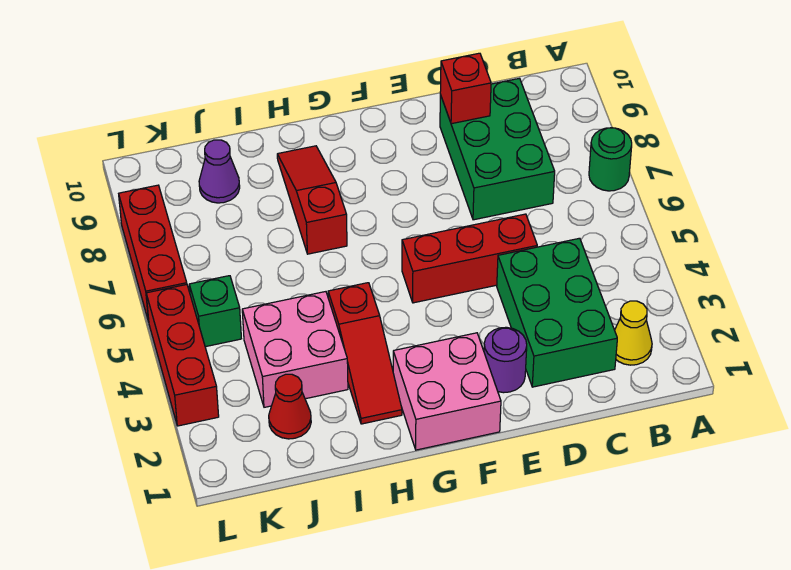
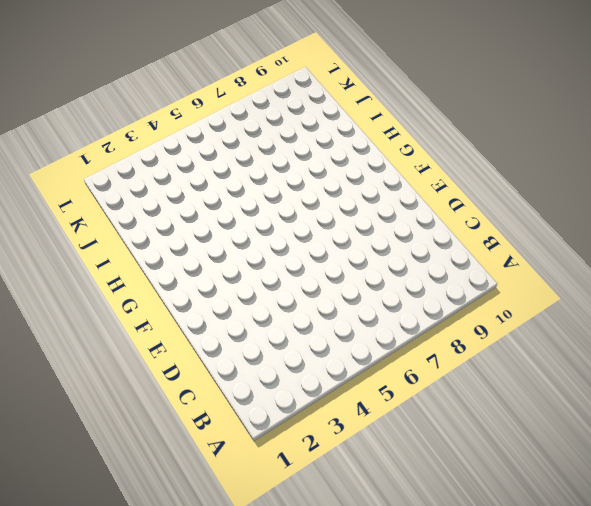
none -> green round brick A7 level 1
none -> yellow cone B2 level 1
none -> green brick C2:D4 level 1

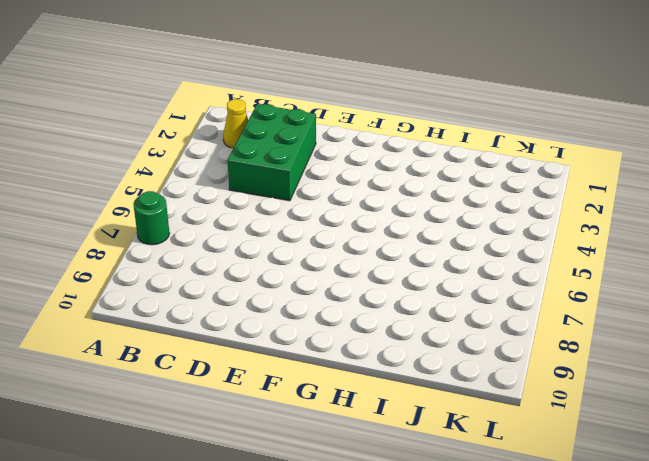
none -> green brick C7:D9 level 1
none -> red brick D5:F5 level 1
none -> purple round brick E2 level 1

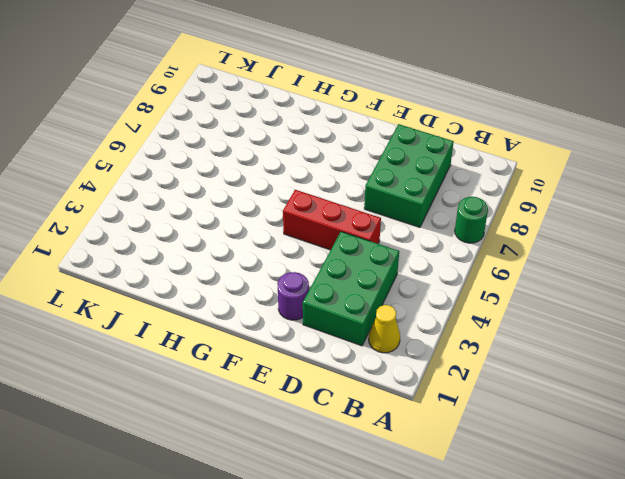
none -> pink brick F1:G2 level 1
none -> red slope H2:H4 level 1 top 4
none -> red slope H7:H9 level 1 top 7

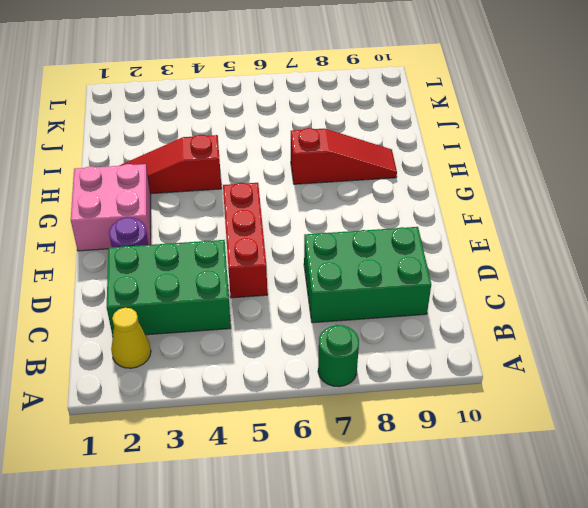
none -> pink brick I3:J4 level 1
none -> red cone J2 level 1
none -> purple cone J9 level 1

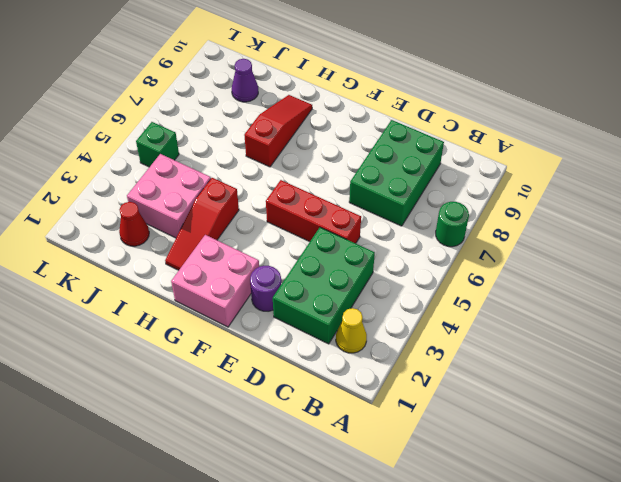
none -> red brick L3:L5 level 1
none -> red brick L6:L8 level 1
none -> red brick D9 level 2

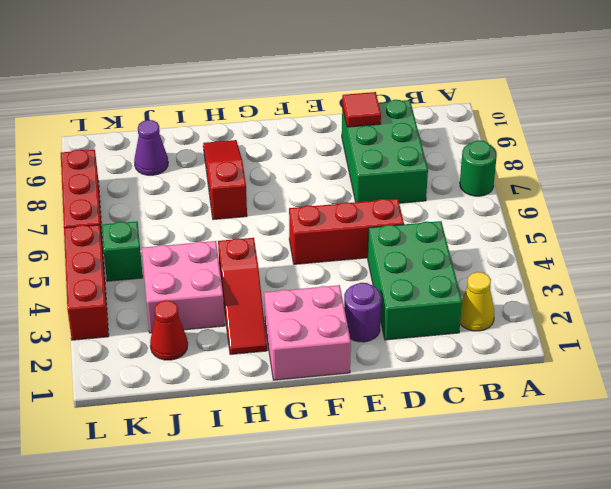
red tile D9 level 2 -> red brick D9 level 2

